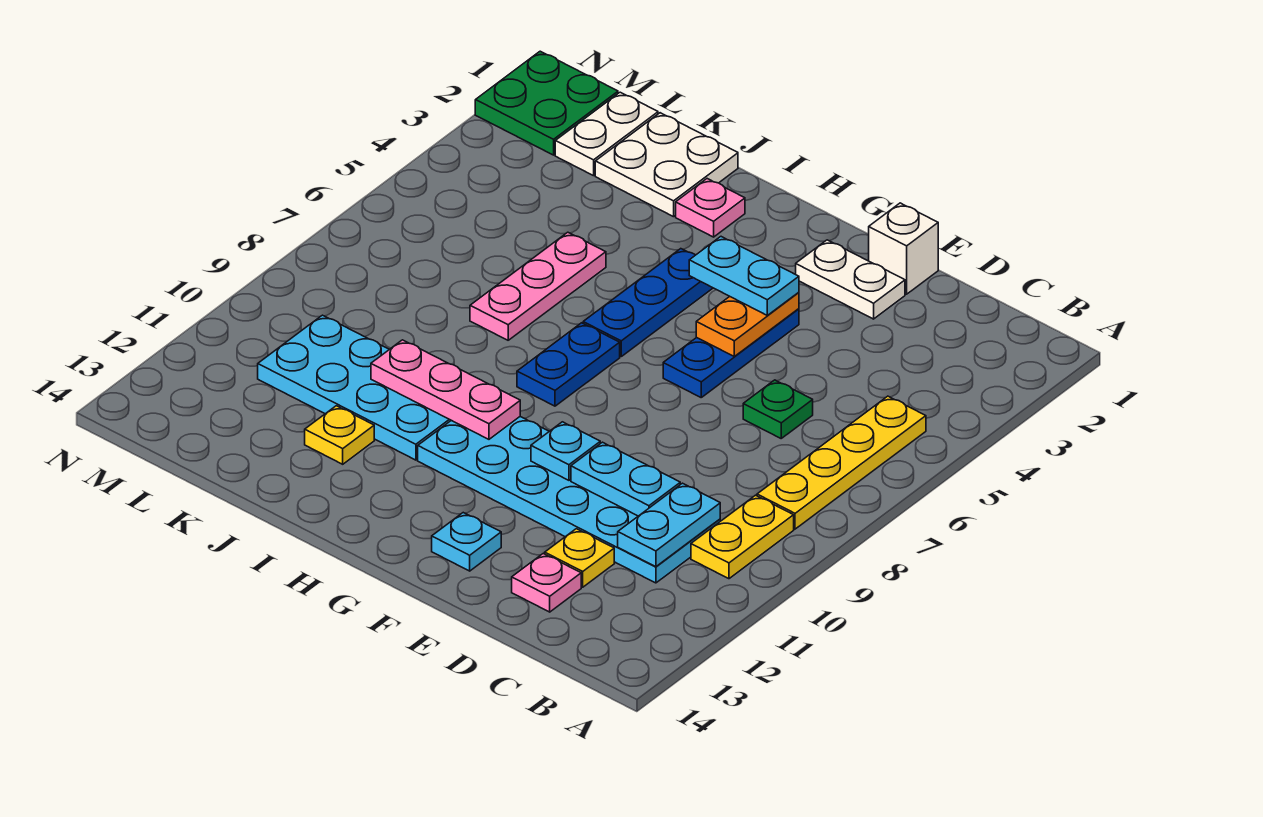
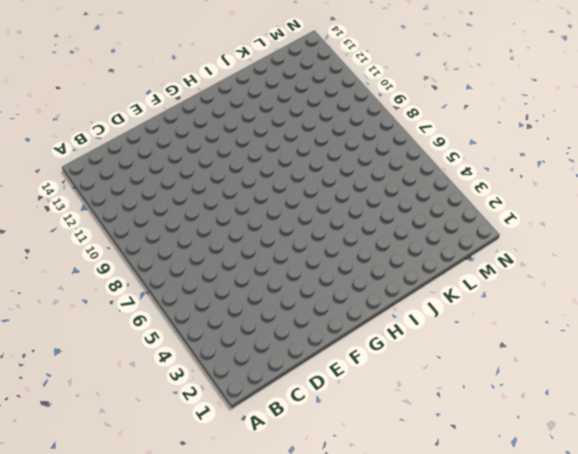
none -> yellow plate B5:B8 level 1
none -> yellow plate B9:B10 level 1
none -> cyan plate C10:H11 level 1

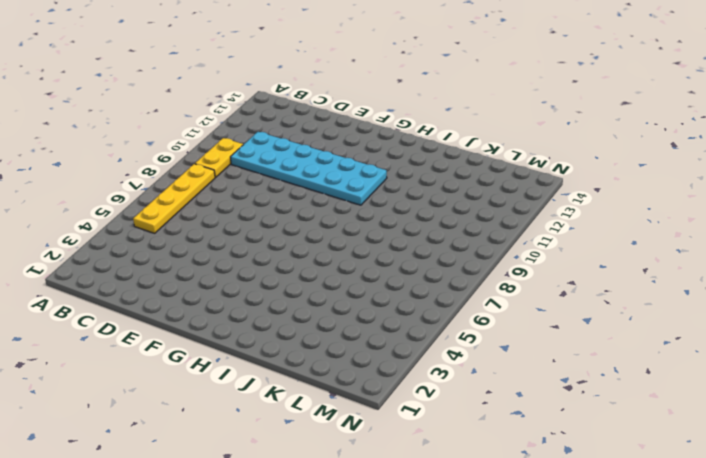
none -> green plate D6 level 1
none -> yellow plate D12 level 1
none -> pink plate D13 level 1

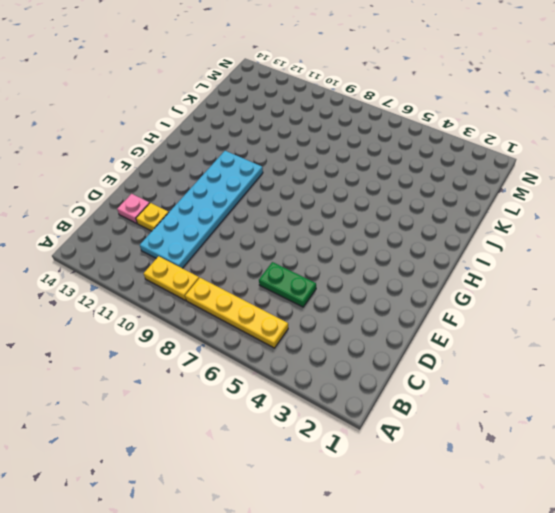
green plate D5:D6 level 1 -> green plate D6 level 1
none -> white brick E1 level 1
none -> white plate E2:F2 level 1
none -> blue plate F4:F6 level 1

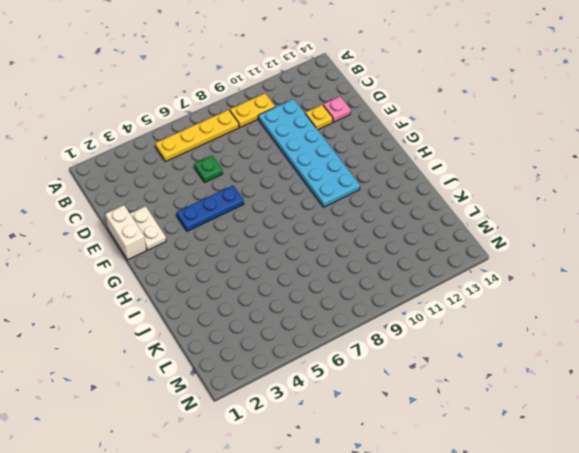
white brick E1:F1 level 1 -> white brick E1 level 1
none -> cyan plate F13 level 1
none -> blue plate H4:H6 level 1
none -> blue plate H7:H8 level 1

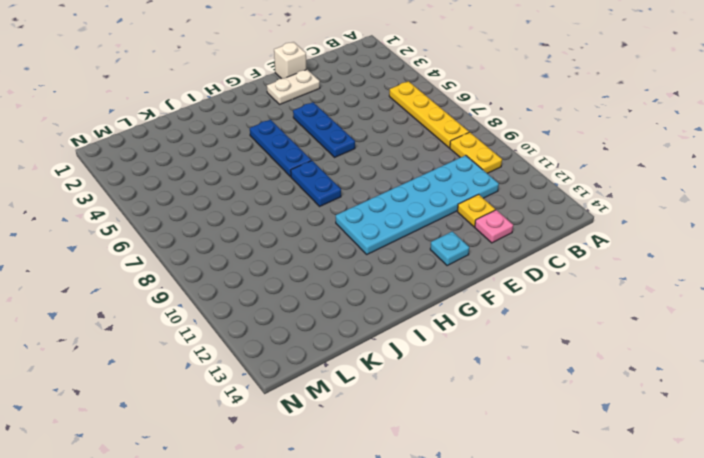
none -> green plate D6 level 1
none -> pink plate I2 level 1
none -> cyan plate I10:L11 level 1

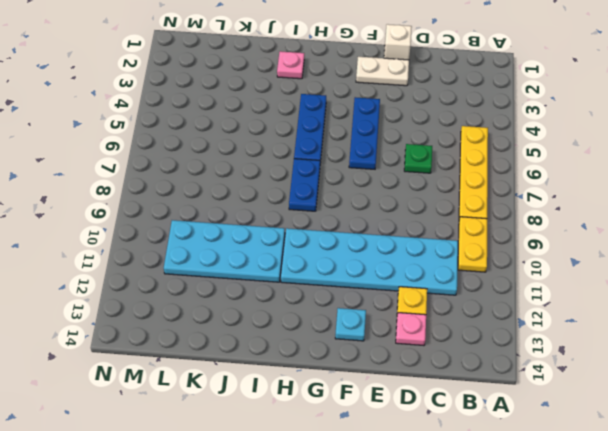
none -> white plate J1:K2 level 1
none -> pink plate J5:J7 level 1
none -> yellow plate J12 level 1

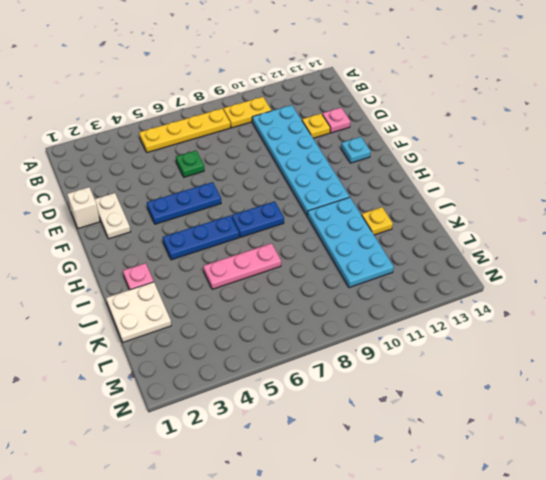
none -> white plate L1:L2 level 1
none -> green plate M1:N2 level 1
none -> cyan plate C10:C11 level 2

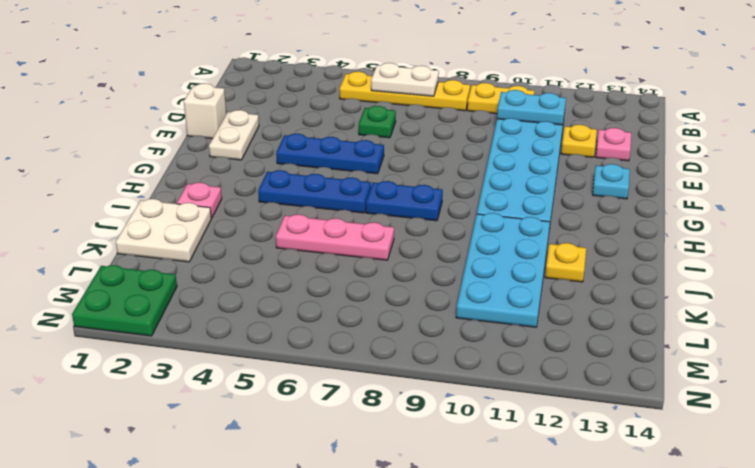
white plate B6:B7 level 2 -> white plate L1:L2 level 1
none -> cyan plate D10:E10 level 2
none -> orange plate F4:F5 level 2
none -> cyan plate F10 level 2

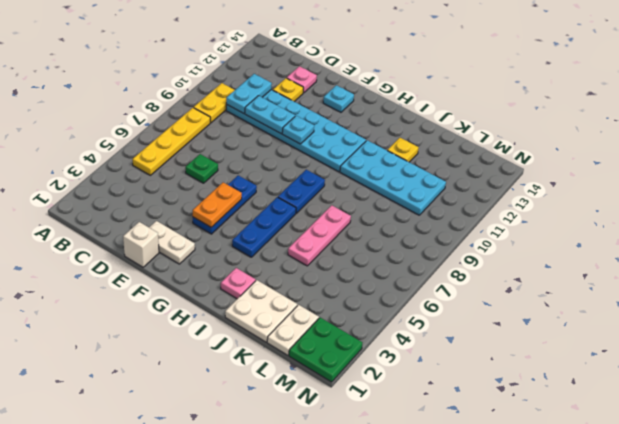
none -> pink plate H10:J10 level 2
none -> cyan plate F4:G4 level 3

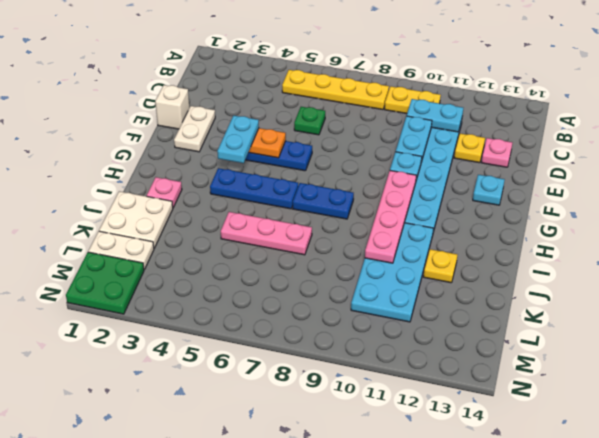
pink plate G10:J10 level 2 -> pink plate H10:J10 level 2

